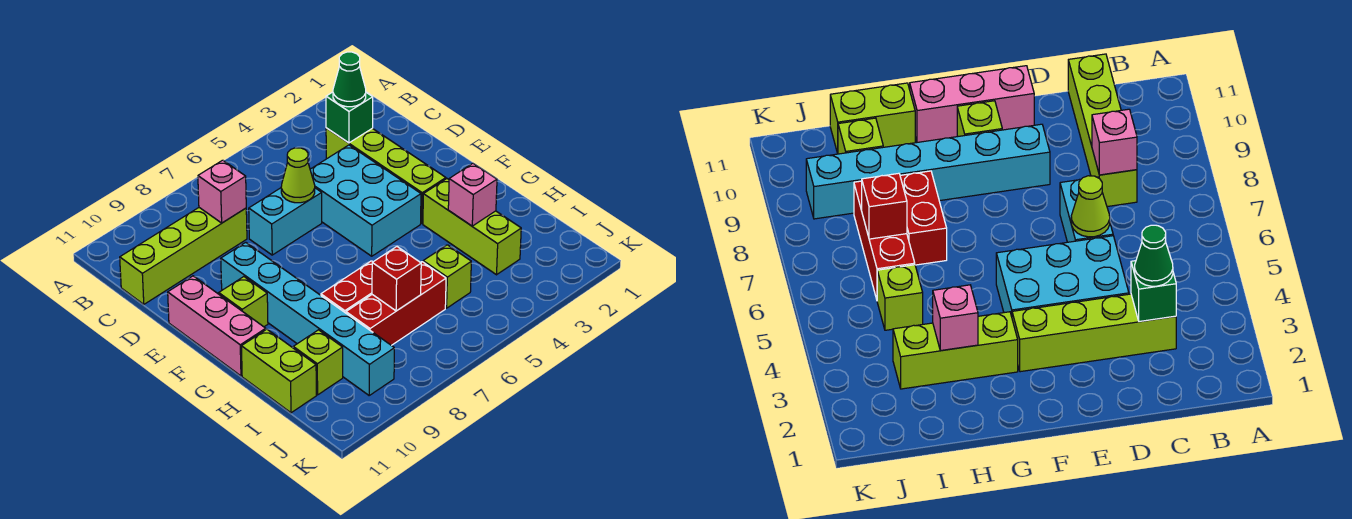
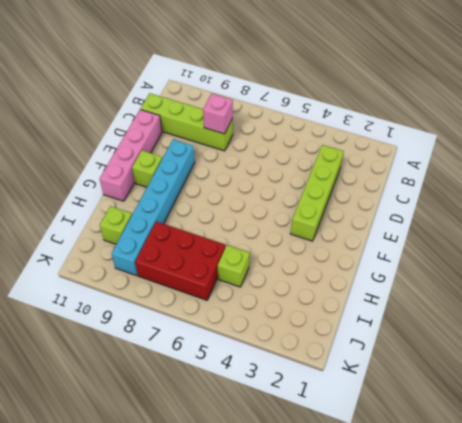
pink brick D11:G11 level 1 -> pink brick E11:G11 level 1
red brick I6:J8 level 1 -> red brick I6:I8 level 1
none -> cyan brick D4:F5 level 1
none -> cyan brick D6:D7 level 1
none -> lime brick G3:I3 level 1

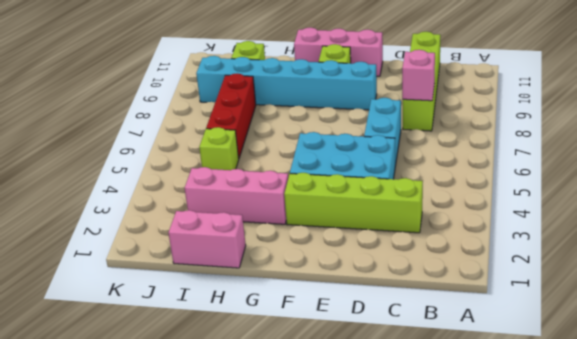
pink brick G3:I3 level 1 -> lime brick G3:I3 level 1
pink brick H1:I1 level 1 -> none
none -> red brick H7:H8 level 1
none -> lime brick H11:I11 level 1
none -> green brick C3 level 2

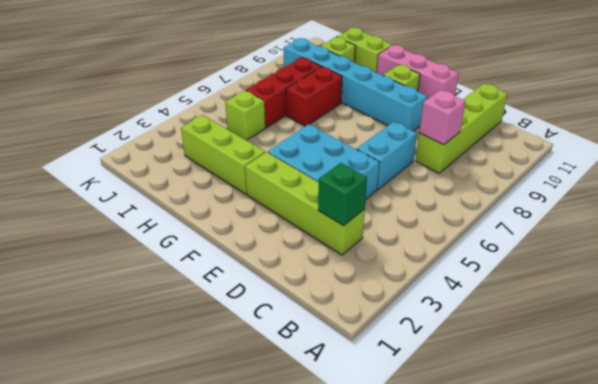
none -> lime cone D6 level 2
none -> pink brick H3 level 2
none -> red brick I7 level 2

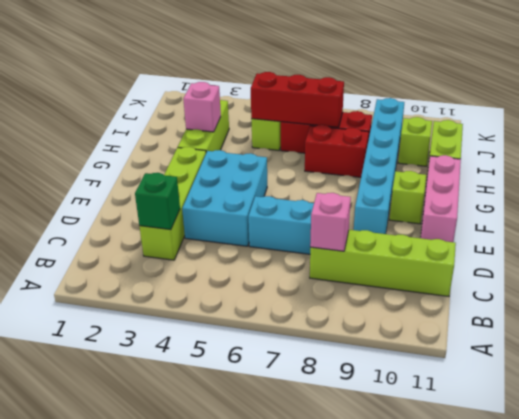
red brick I5:I7 level 2 -> red brick I7 level 2
none -> lime cone D6 level 2
none -> green cone C3 level 3

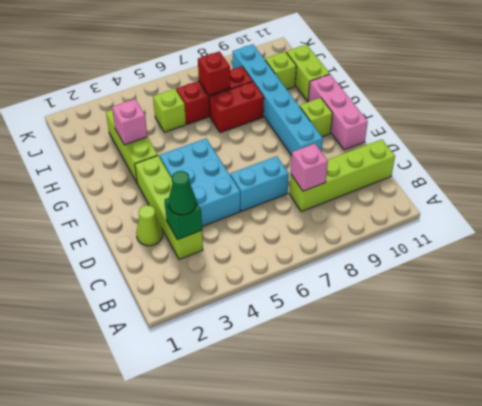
lime cone D2 level 1 -> lime cone D6 level 2

